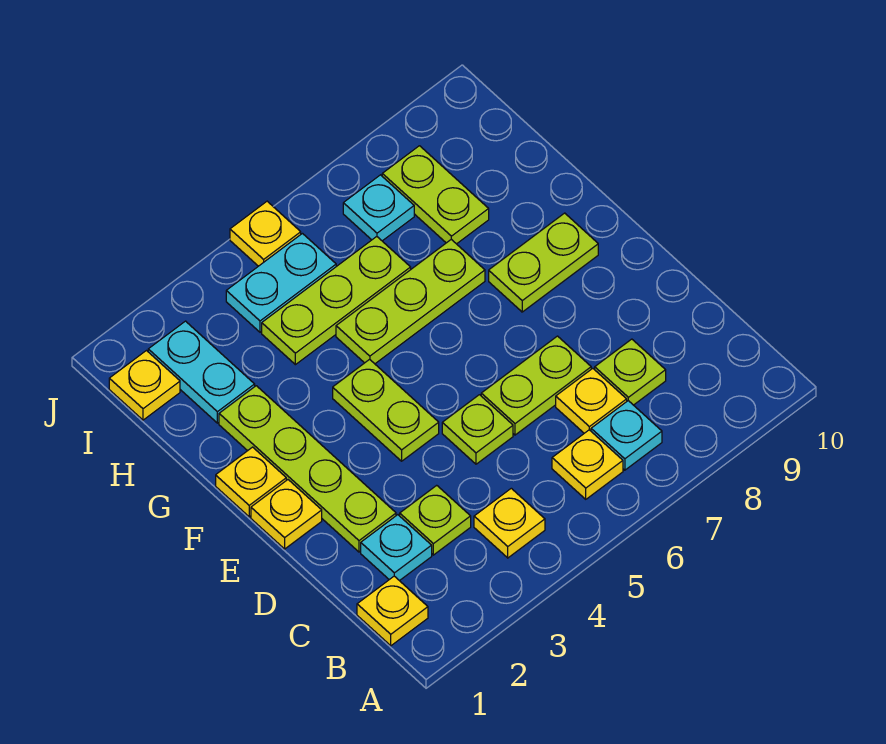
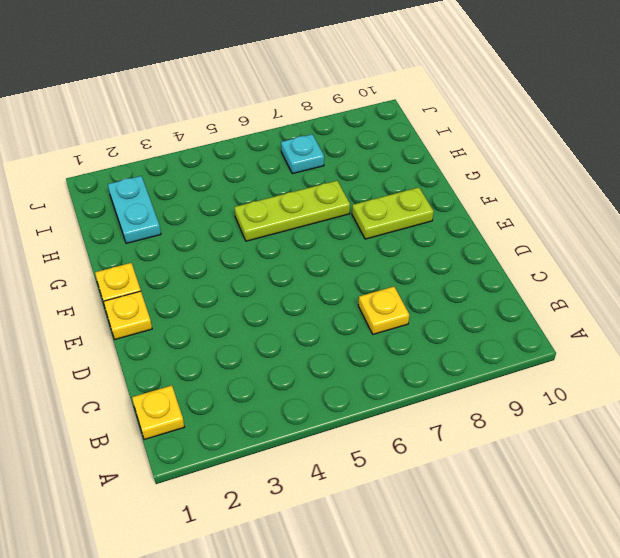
none -> yellow plate B4 level 1
none -> yellow plate B6 level 1
none -> cyan plate B7 level 1

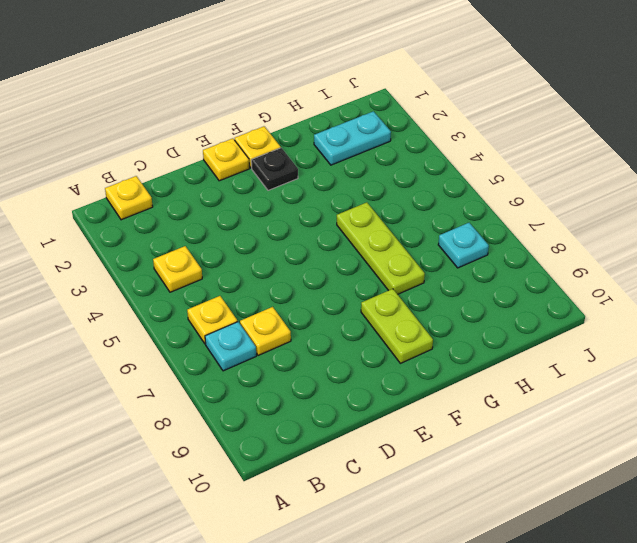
black plate F2 level 1 -> lime plate D2:G2 level 1
none -> cyan plate C2 level 1
none -> lime plate C3 level 1
none -> lime plate C8 level 1

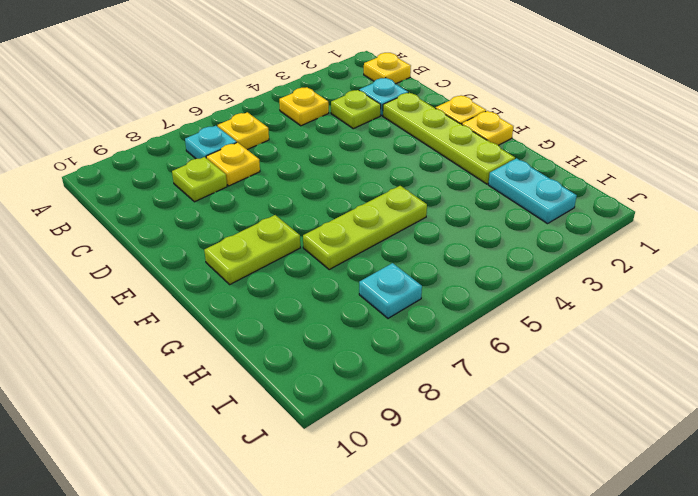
none -> lime plate D5 level 1
none -> lime plate D6:D7 level 1
none -> lime plate E4:F4 level 1

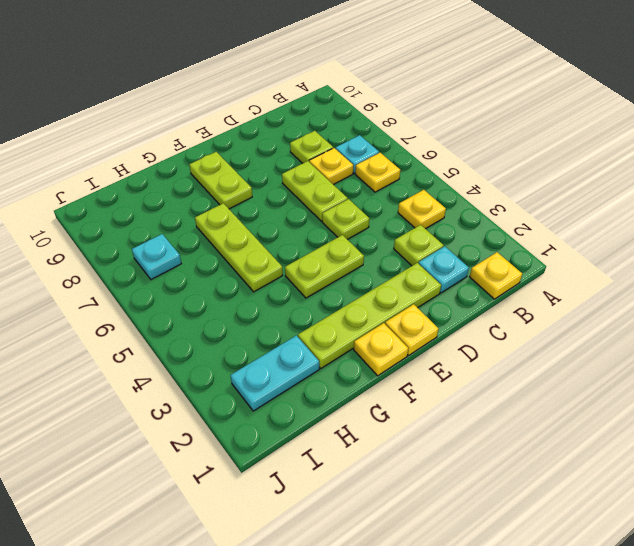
none -> lime plate H4:H6 level 1
none -> lime plate H8:I8 level 1
none -> yellow plate I1 level 1

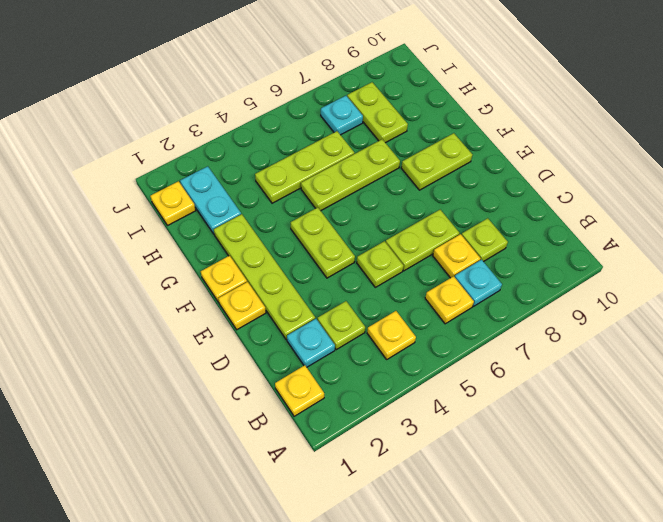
none -> cyan plate I4:I5 level 1
none -> yellow plate J5 level 1

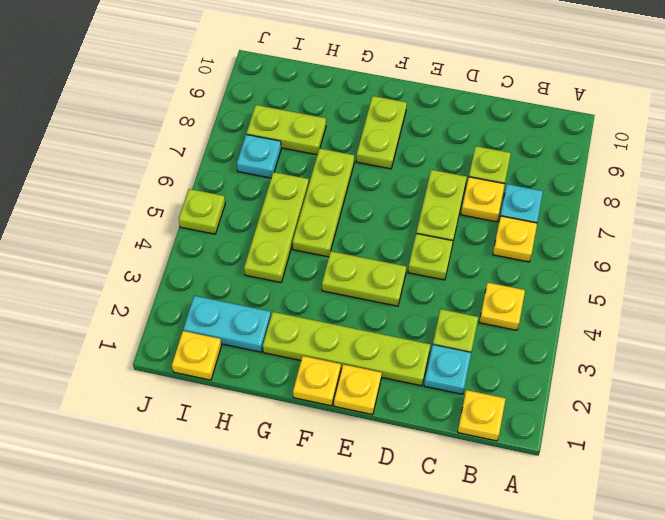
lime plate J5 level 1 -> yellow plate J5 level 1
none -> cyan plate I4:I5 level 1

